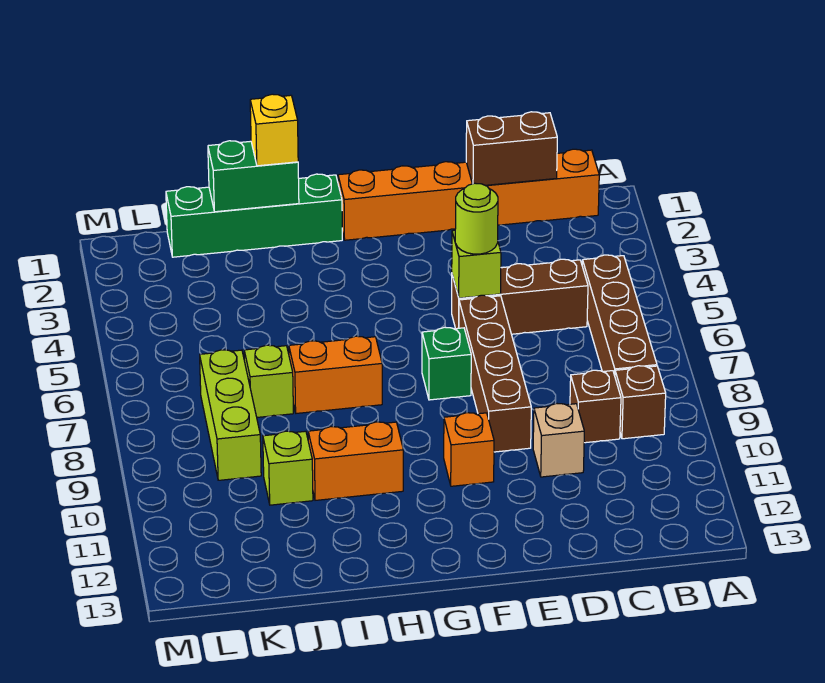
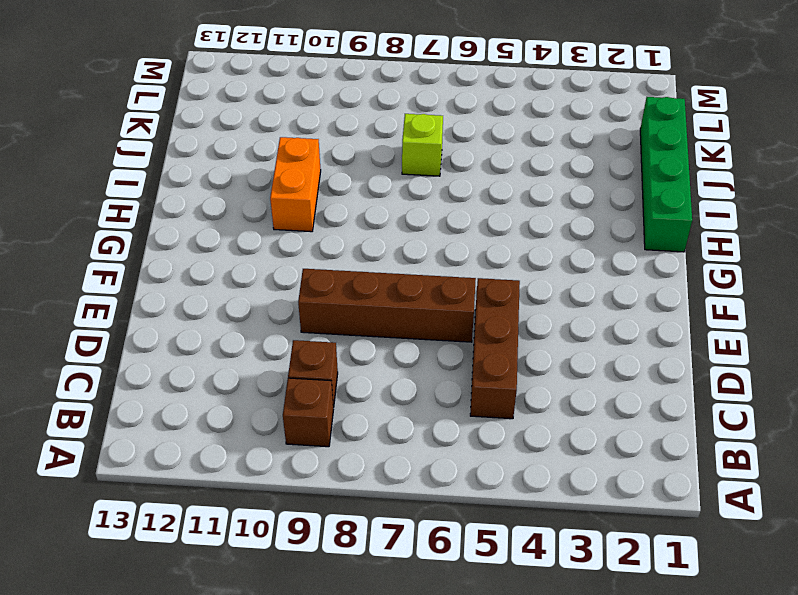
none -> orange brick B1:G1 level 1
none -> brown brick B5:B8 level 1
none -> tan brick D10 level 1

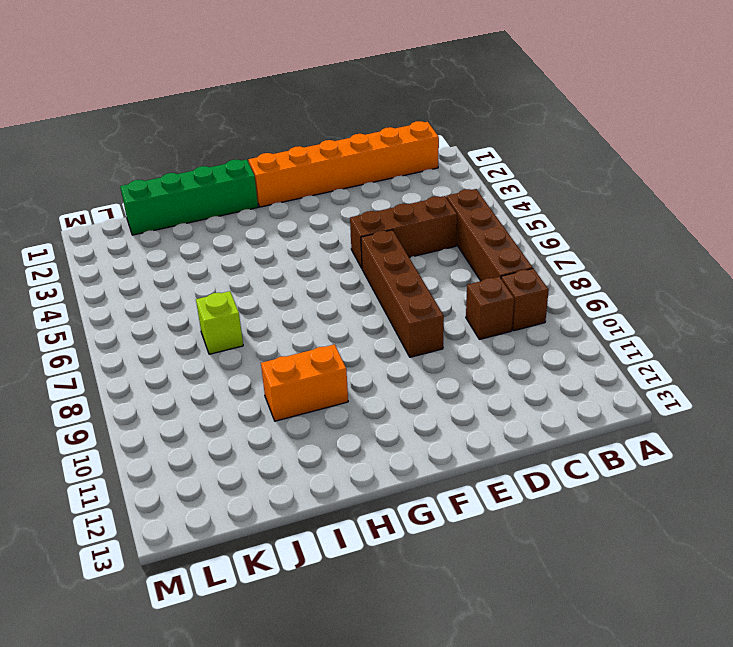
none -> tan brick D10 level 1
none -> green brick F7 level 1
none -> orange brick F10 level 1

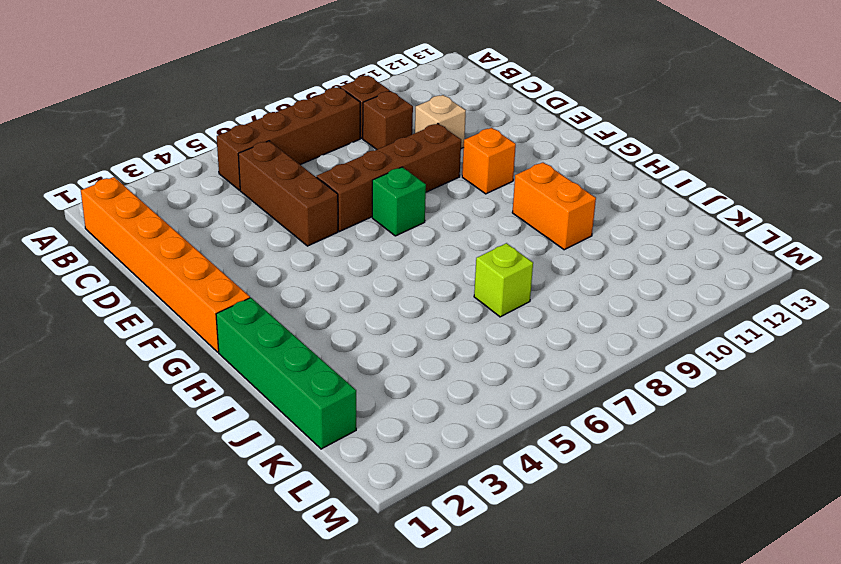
none -> orange brick H7:I7 level 1
none -> lime brick J10 level 1
none -> lime brick K7:K9 level 1

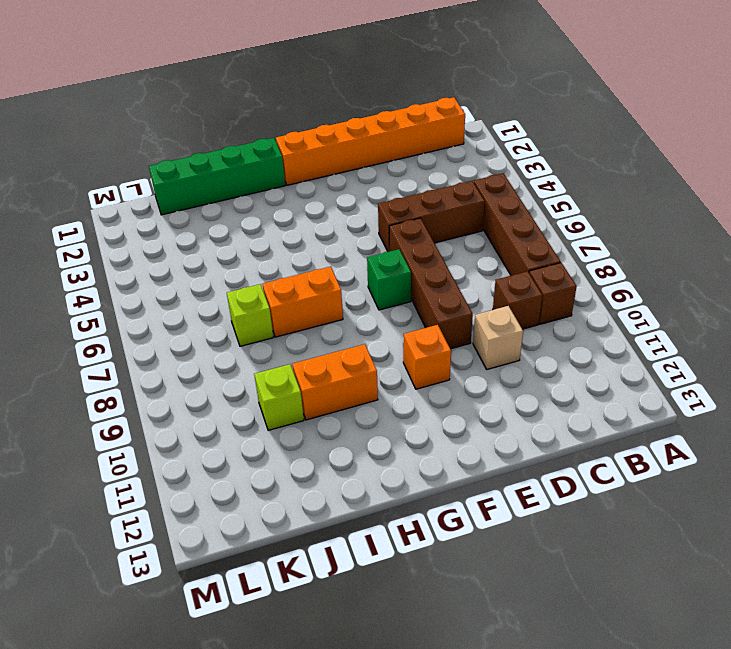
none -> lime brick K7:K9 level 1
none -> brown brick C1:D1 level 2
none -> lime brick E5 level 2

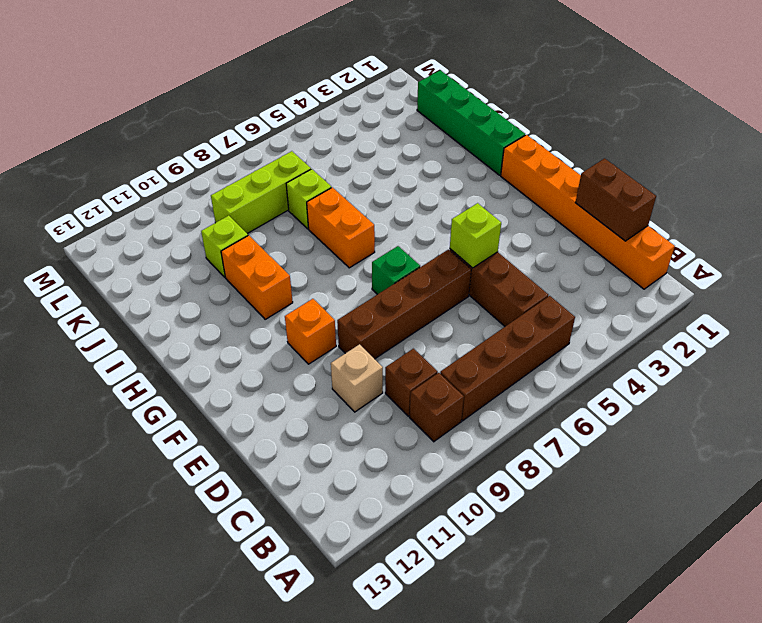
none -> green brick I1:J1 level 2
none -> lime round brick E5 level 3
none -> yellow brick I1 level 3

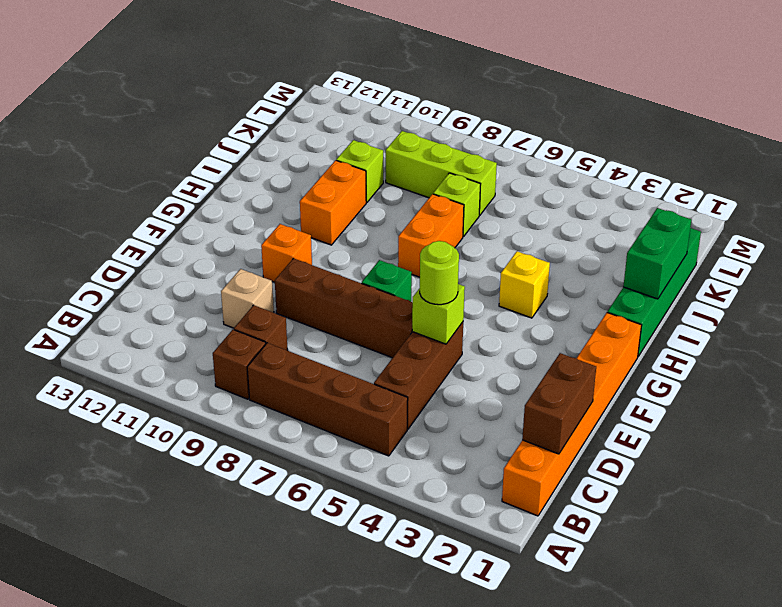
yellow brick H4 level 1 -> yellow brick I1 level 3

